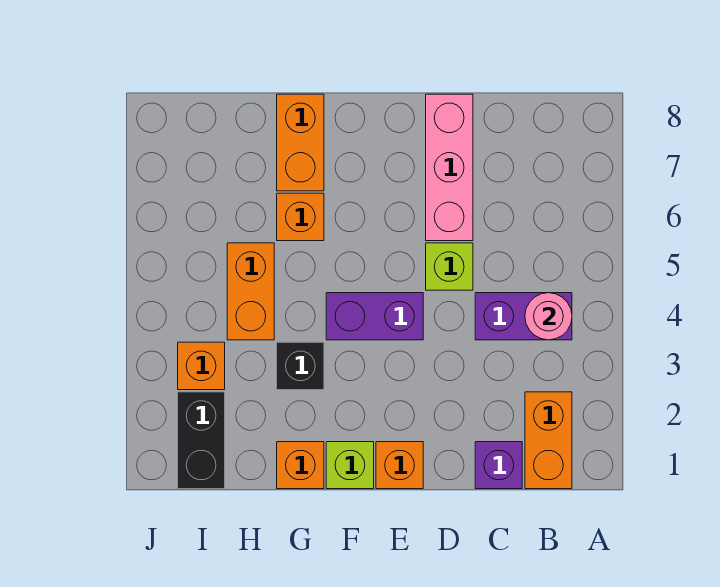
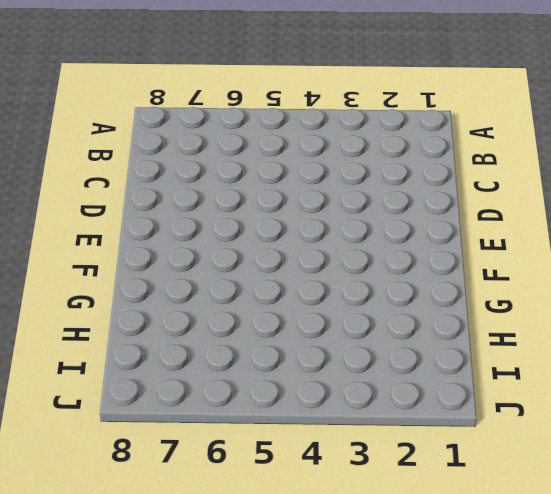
none -> orange brick B1:B2 level 1
none -> purple brick B4:C4 level 1
none -> purple brick C1 level 1

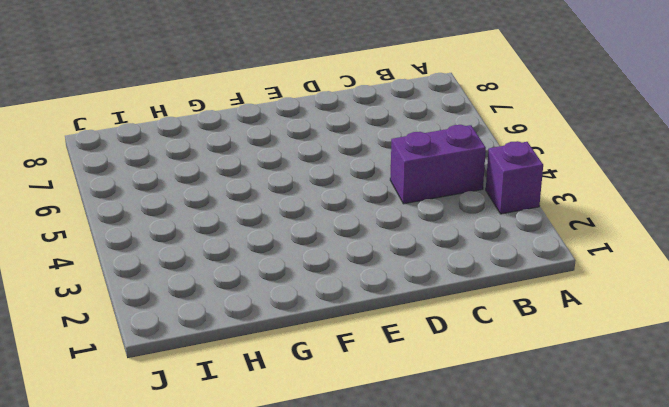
purple brick A3 level 1 -> purple brick C1 level 1
none -> orange brick B1:B2 level 1
none -> lime brick D5 level 1
none -> pink brick D6:D8 level 1

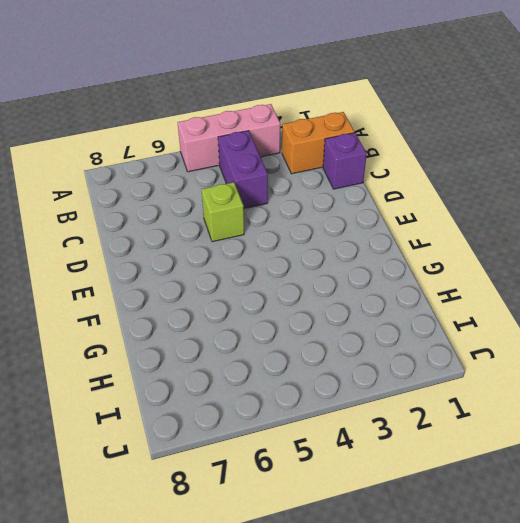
pink brick A3:A5 level 1 -> pink brick D6:D8 level 1
none -> orange brick E1 level 1
none -> purple brick E4:F4 level 1
none -> lime brick F1 level 1

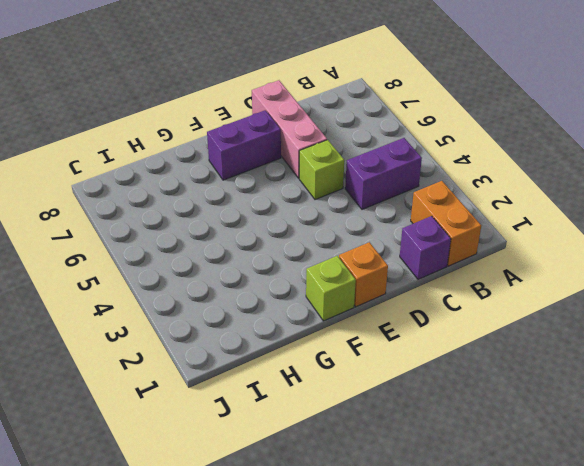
purple brick E7:F7 level 1 -> purple brick E4:F4 level 1
none -> orange brick G1 level 1
none -> black brick G3 level 1
none -> orange brick G6 level 1

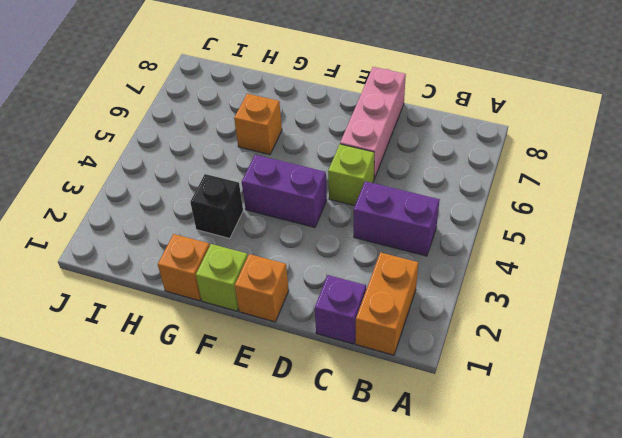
none -> orange brick G7:G8 level 1
none -> orange brick H4:H5 level 1
none -> black brick I1:I2 level 1

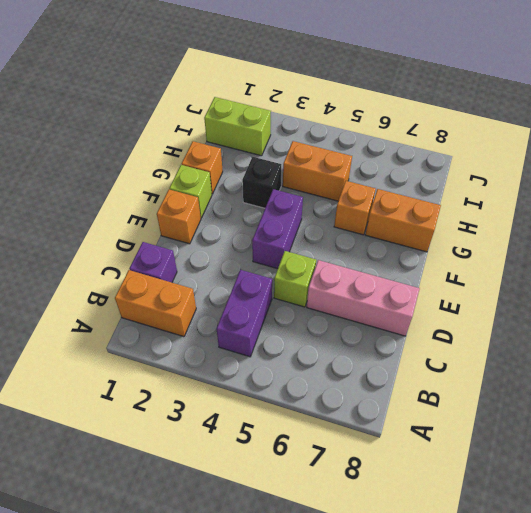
lime brick I1:I2 level 1 -> black brick I1:I2 level 1
none -> orange brick I3 level 1
none -> pink round brick B4 level 2

